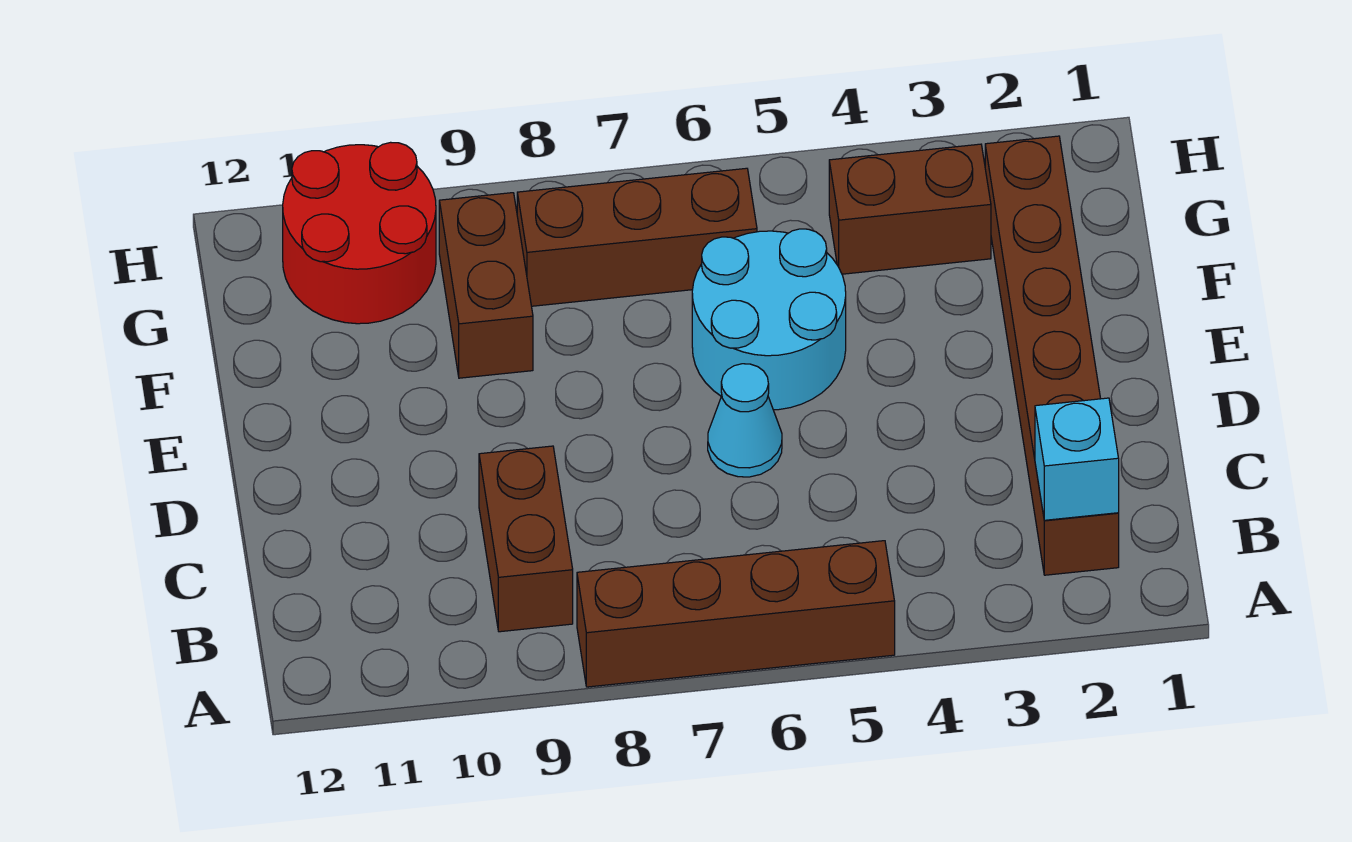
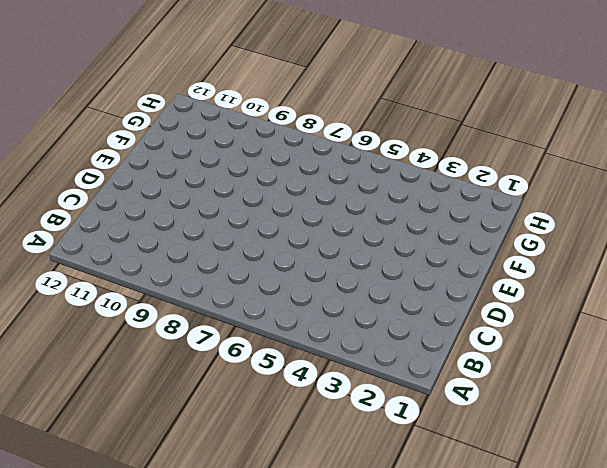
none -> brown brick A5:A8 level 1
none -> brown brick B2:G2 level 1

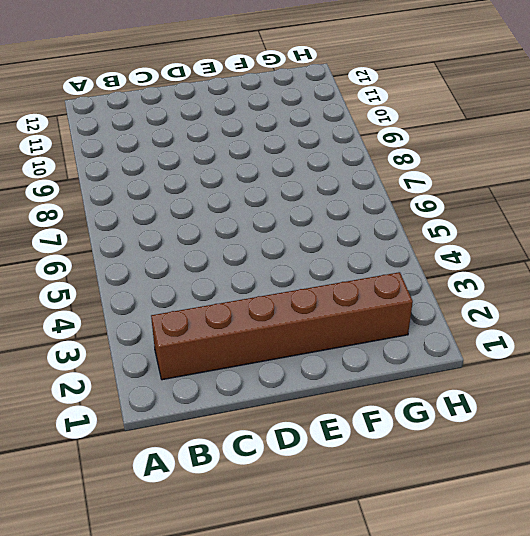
none -> brown brick A5:A8 level 1
none -> brown brick B9:C9 level 1

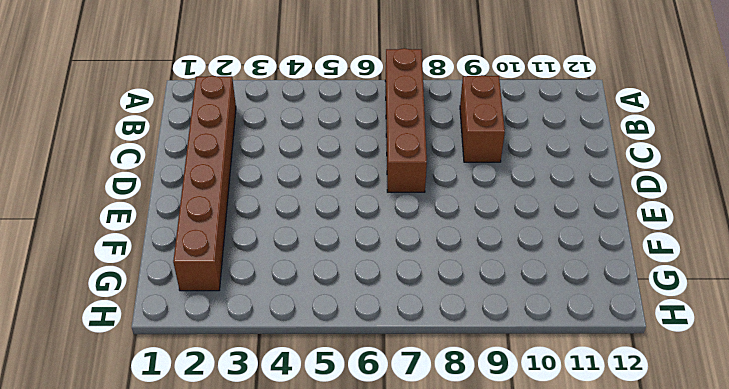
brown brick A7:D7 level 1 -> brown brick A5:A8 level 1
none -> cyan cone D6 level 1
none -> cyan round brick E5:F6 level 1

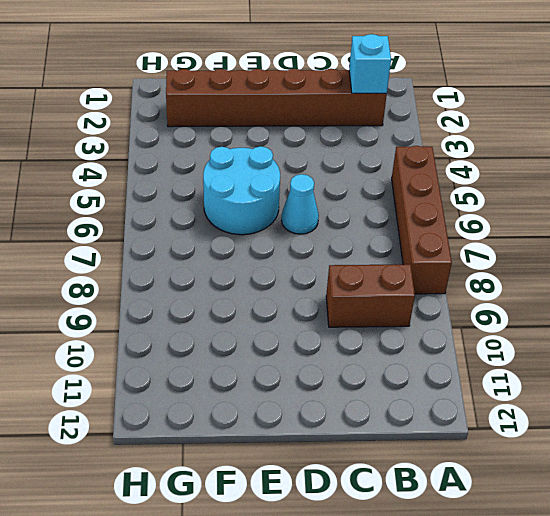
none -> brown brick F9:G9 level 1
none -> brown brick G3:G4 level 1

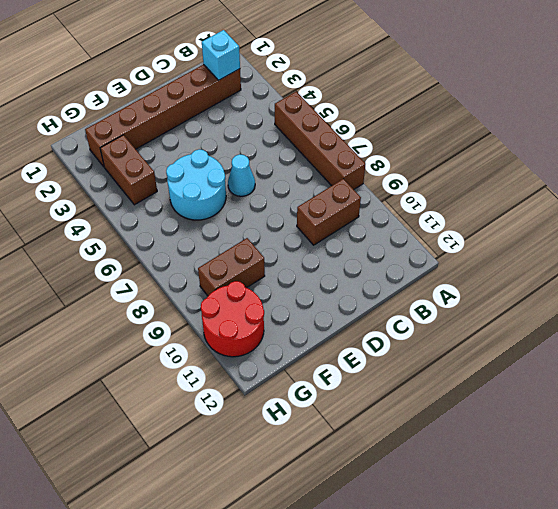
none -> brown brick G6:G8 level 1

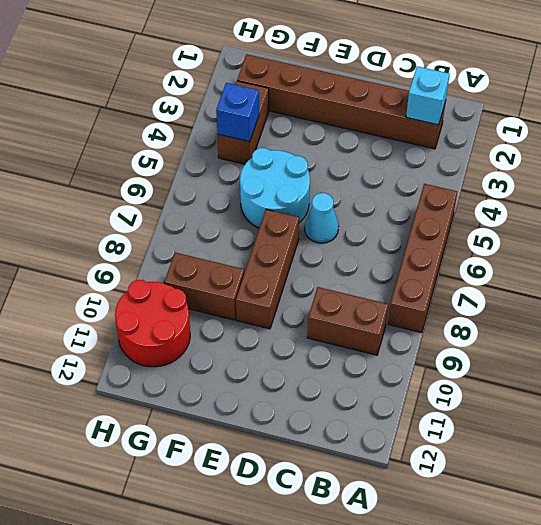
brown brick E7:E9 level 1 -> brown brick G6:G8 level 1
blue brick G4 level 2 -> none

